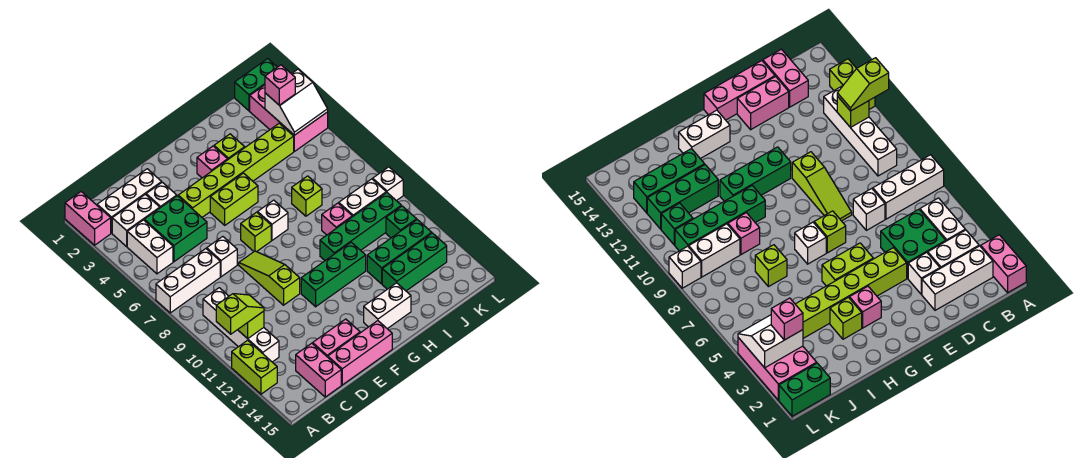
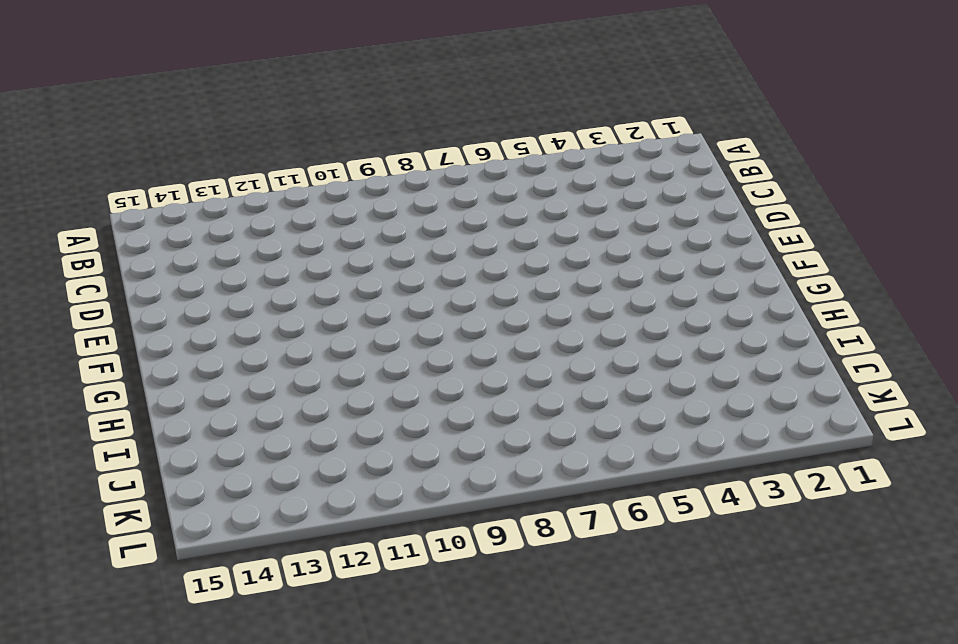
none -> pink brick A1:A2 level 1
none -> white brick A7:C7 level 1
none -> lime brick A12:A13 level 1
none -> white brick B2:D2 level 1

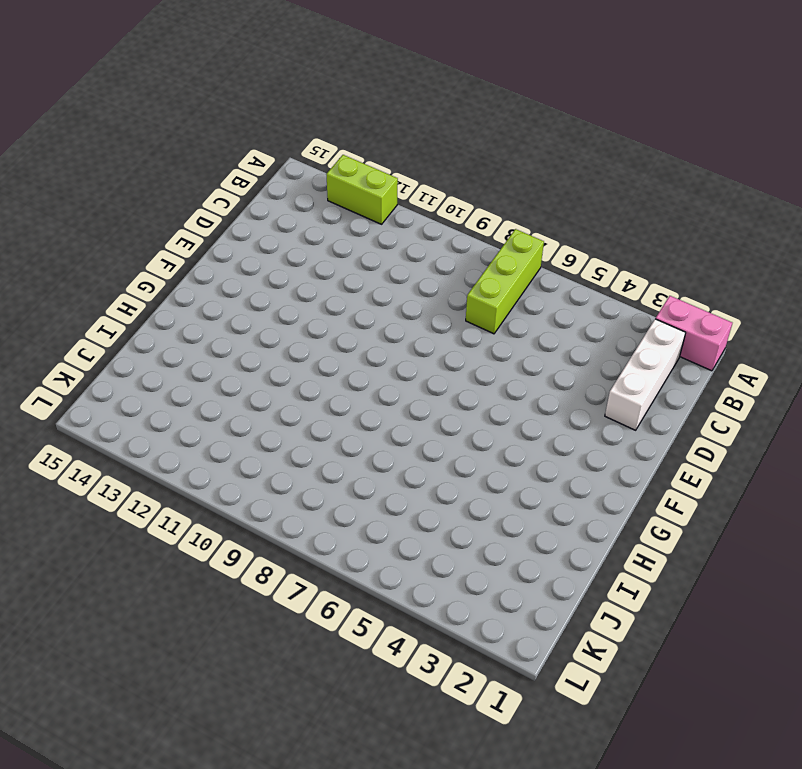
lime brick A7:C7 level 1 -> white brick A7:C7 level 1
none -> white brick B3:C3 level 1
none -> white brick B4:B5 level 1
none -> white brick B9:B12 level 1
none -> green brick C4:D5 level 1

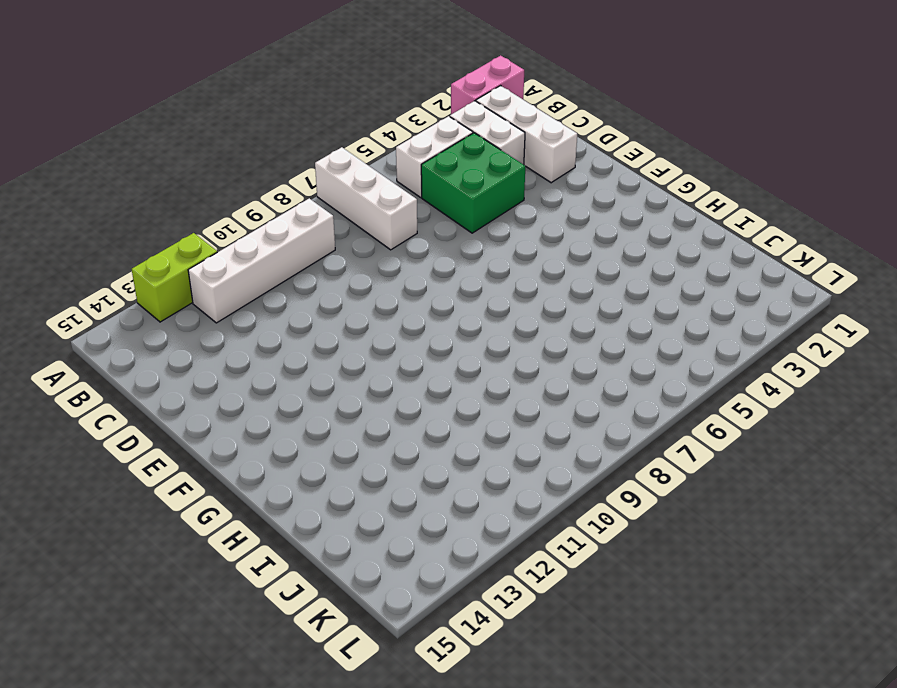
none -> pink brick C14:C15 level 1
none -> white brick D3 level 1
none -> white brick D7 level 1
none -> pink brick D14:E14 level 1

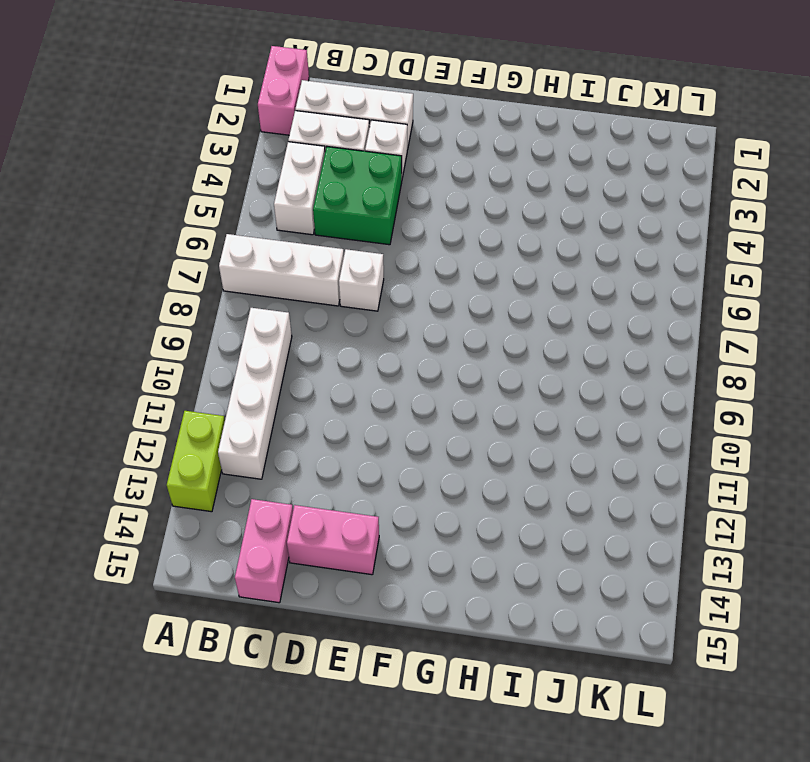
none -> pink brick D15:F15 level 1
none -> lime brick E4:J4 level 1
none -> lime slope E8:E10 level 1 top 10
none -> lime brick F5:G5 level 1

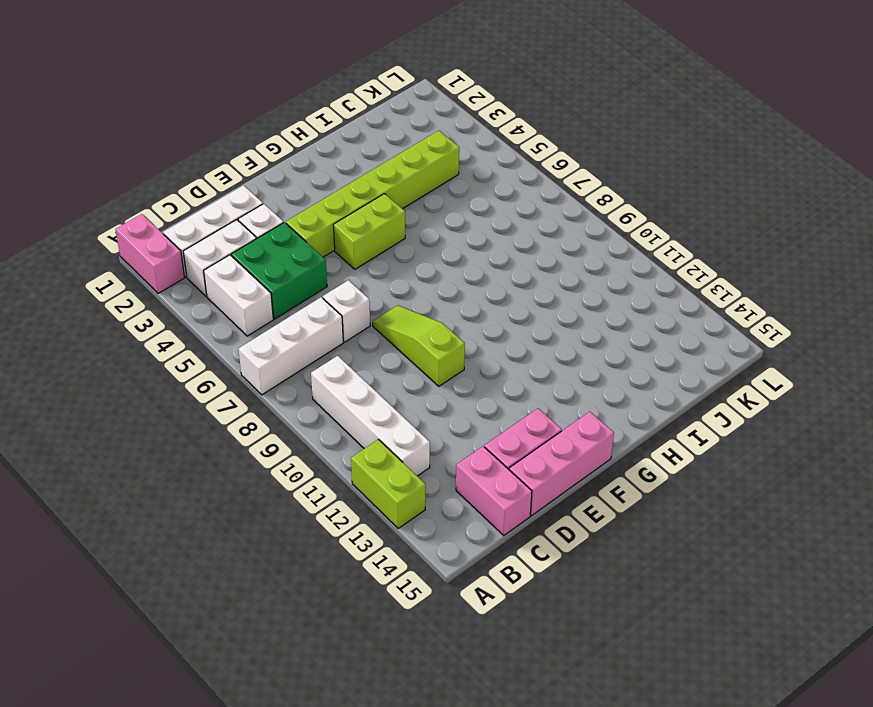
none -> lime brick F7 level 1
none -> green brick F11:H11 level 1
none -> pink brick G3 level 1
none -> white brick G7 level 1

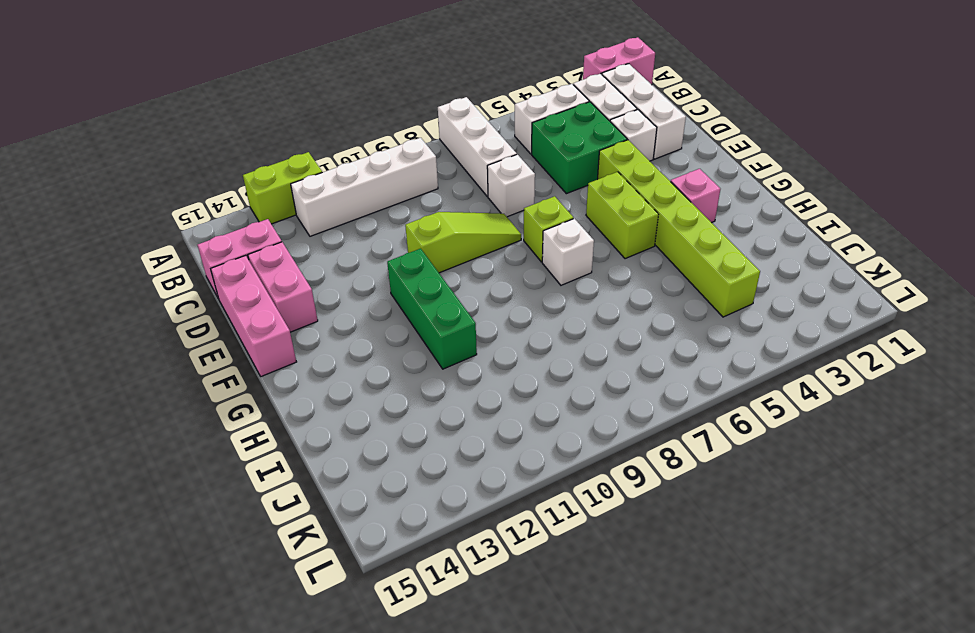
none -> white brick G14:H14 level 1
none -> lime brick H3 level 1
none -> green brick H10:K10 level 1
none -> lime brick I7 level 1

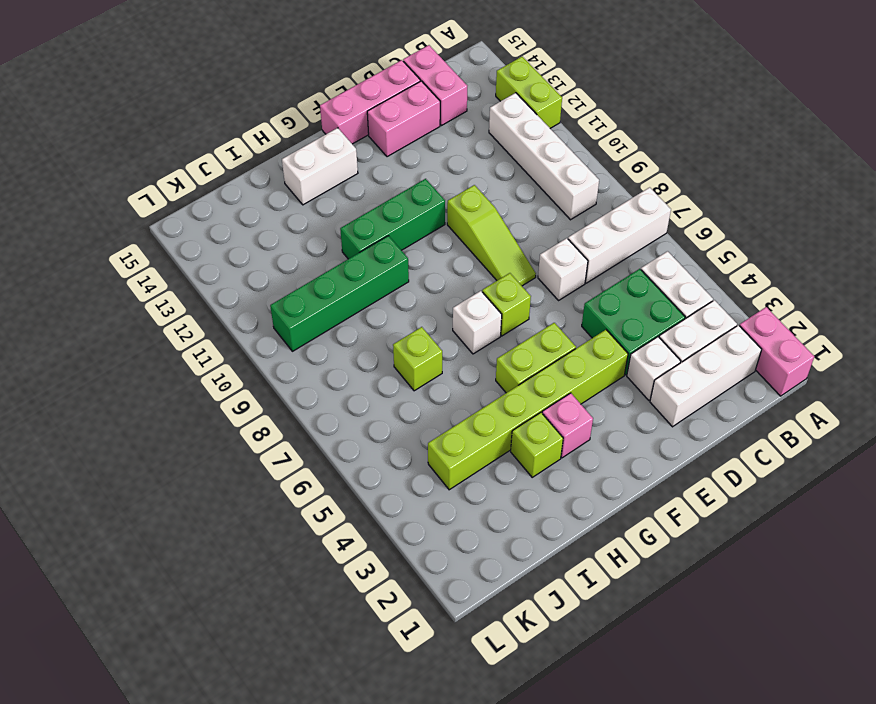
none -> pink brick I9 level 1
none -> green brick I12:K12 level 1
none -> green brick I13:K13 level 1
none -> white brick J9:K9 level 1

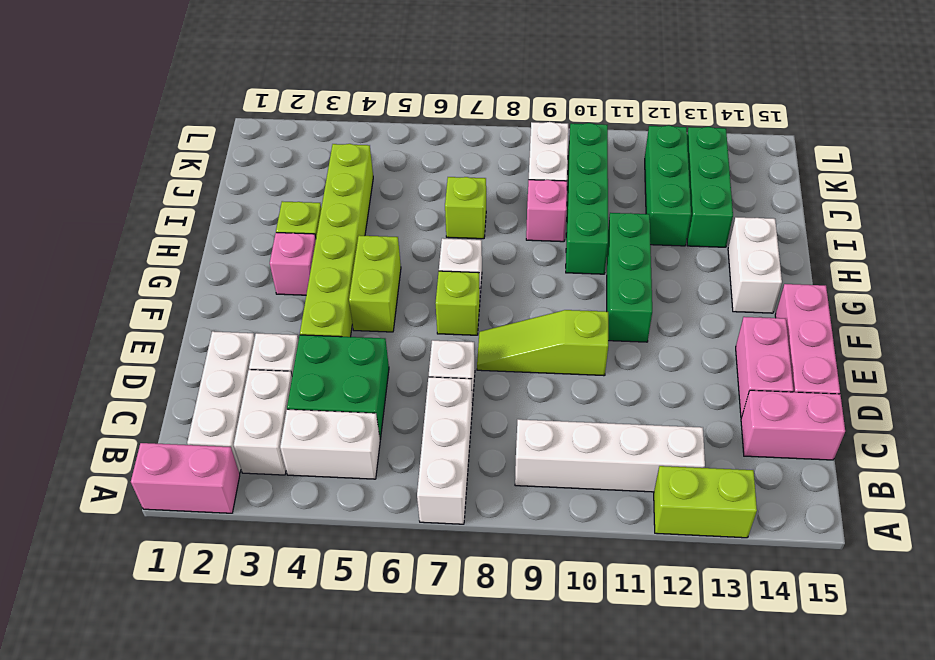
none -> green brick K1:L1 level 1
none -> pink brick K2:L4 level 1
none -> green brick K11 level 1
none -> white brick L9 level 1

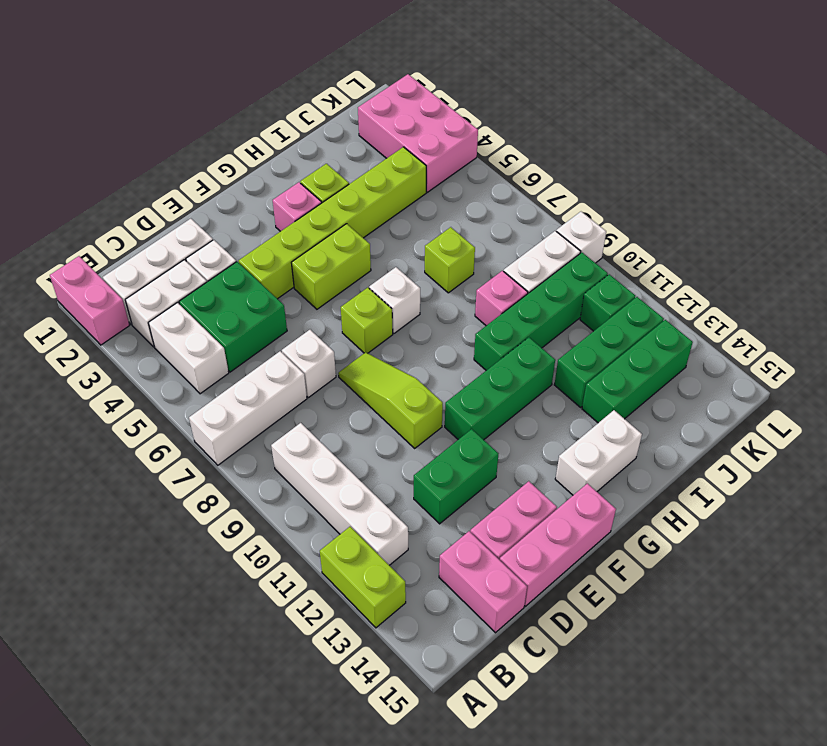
green brick D12:E12 level 1 -> green brick K1:L1 level 1
none -> lime brick B11 level 2
none -> white slope K3:L4 level 2 top 3
none -> lime slope A11:B11 level 3 top A
none -> pink brick K3 level 3

